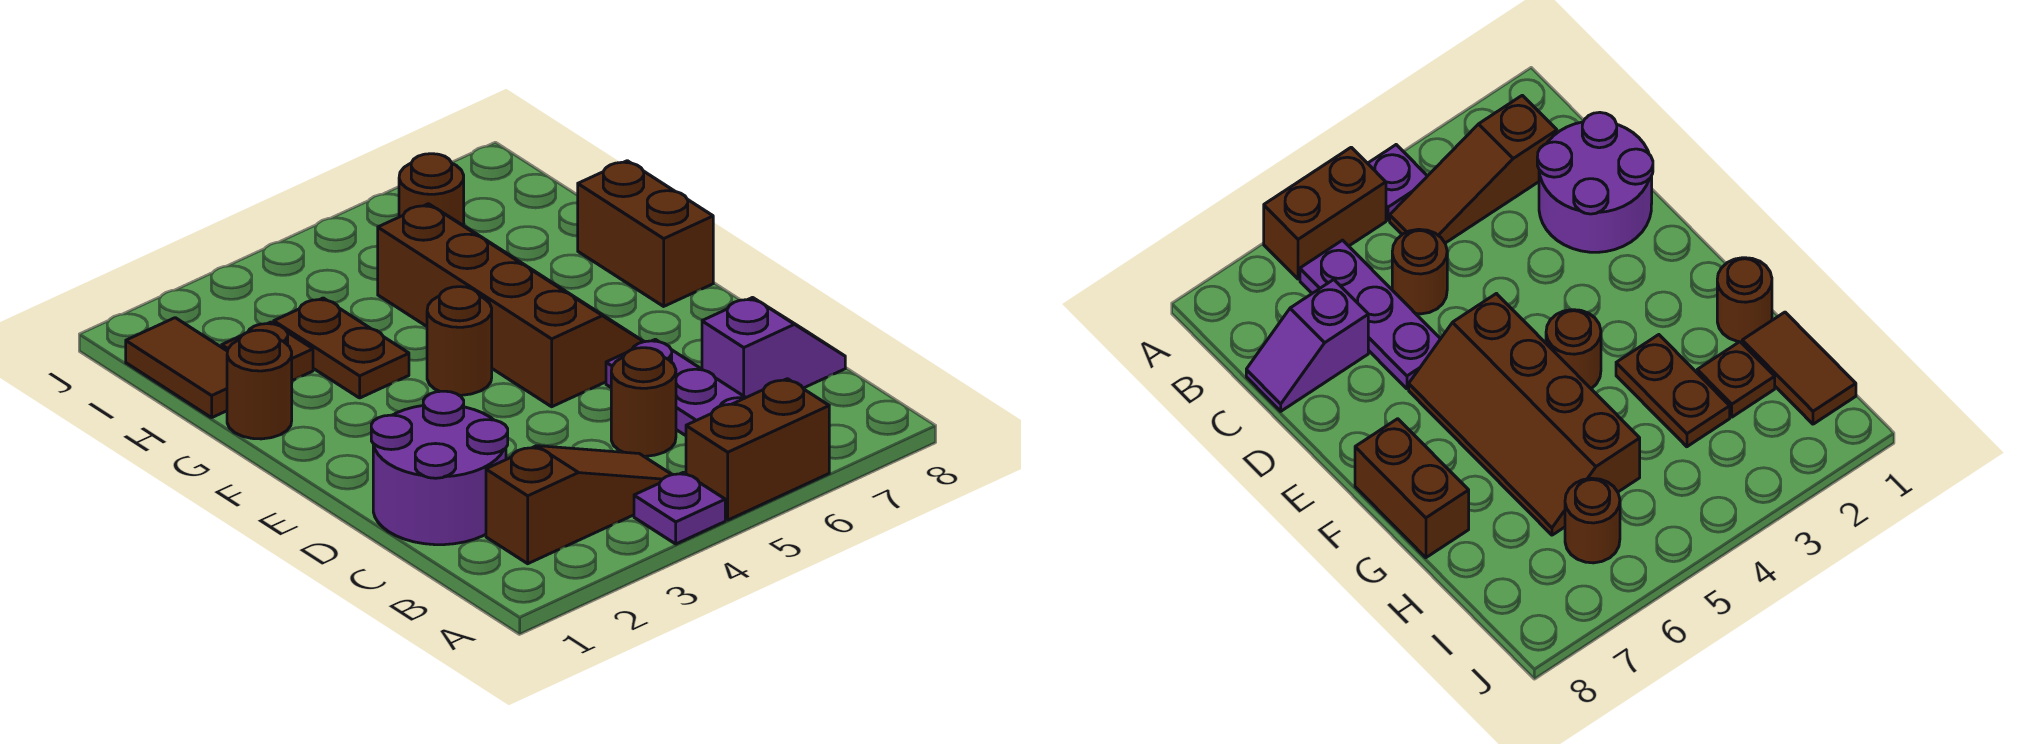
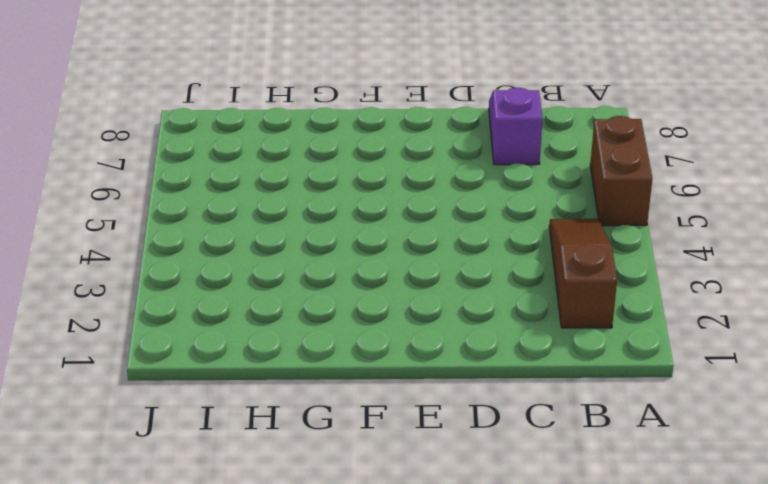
none -> purple plate A4 level 1
none -> purple plate B6:D6 level 1
none -> purple round brick C1:D2 level 1

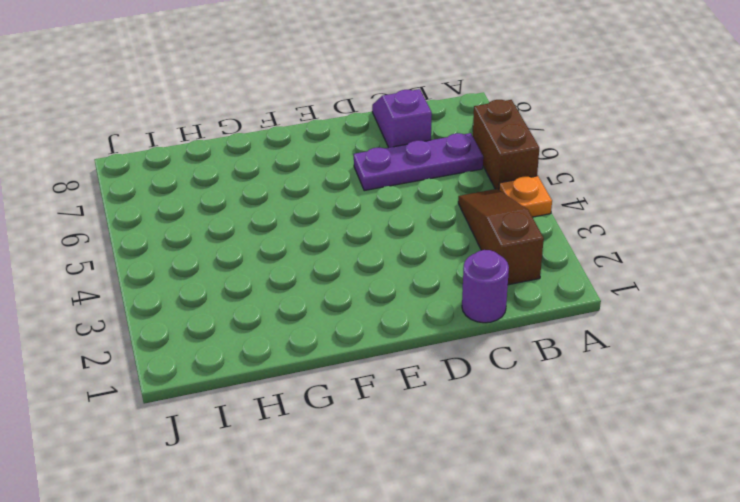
orange plate A4 level 1 -> purple plate A4 level 1
purple round brick C1 level 1 -> purple round brick C1:D2 level 1
none -> brown round brick C5 level 1
none -> brown slope E5:H6 level 1 top 5
none -> brown round brick F4 level 1

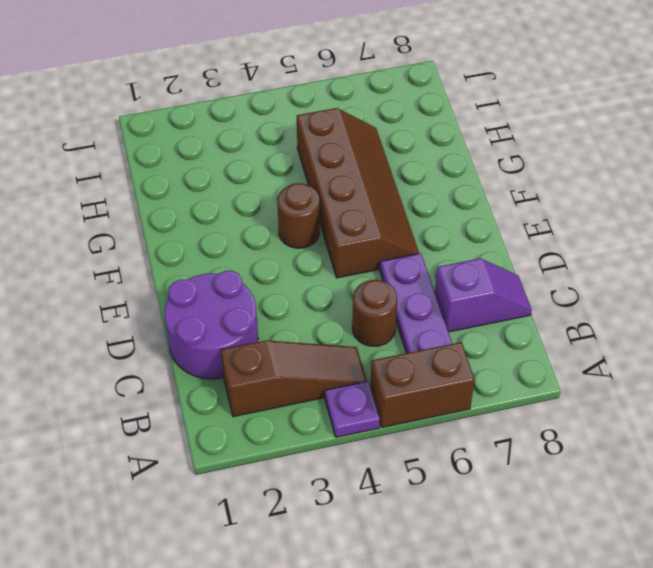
none -> brown brick F8:G8 level 1
none -> brown round brick G1 level 1
none -> brown plate G3:H3 level 1

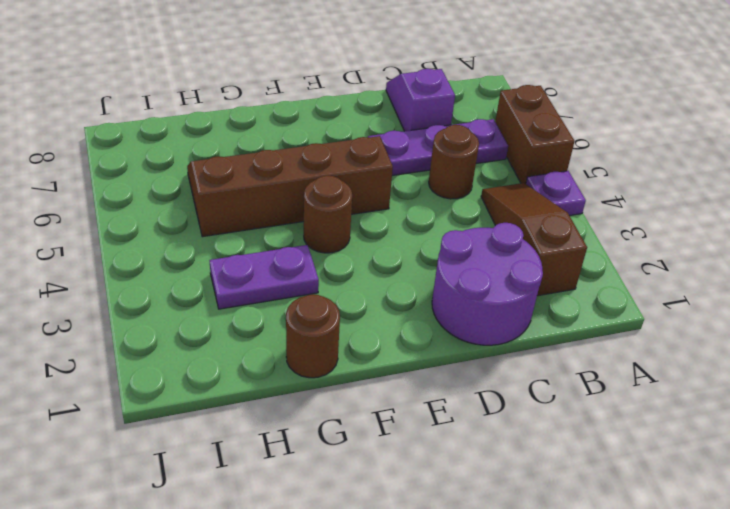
purple plate G3:H3 level 1 -> brown plate G3:H3 level 1
none -> brown brick F8:G8 level 1
none -> brown tile H1:I1 level 1
none -> brown plate H2 level 1

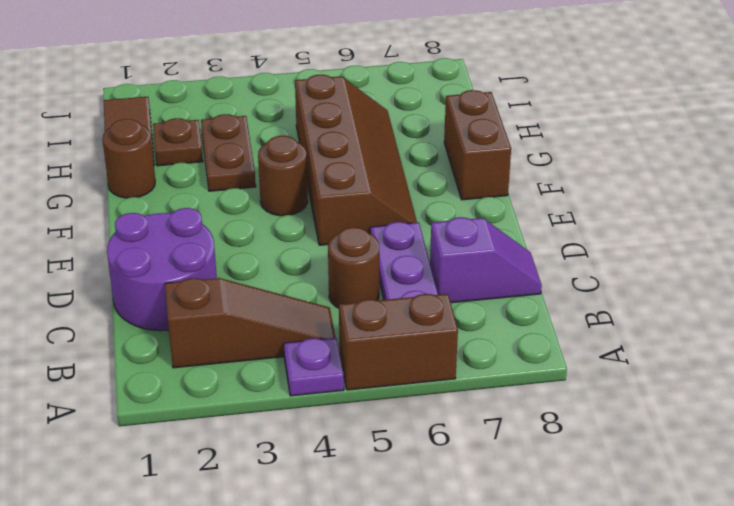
none -> brown round brick I6 level 1

